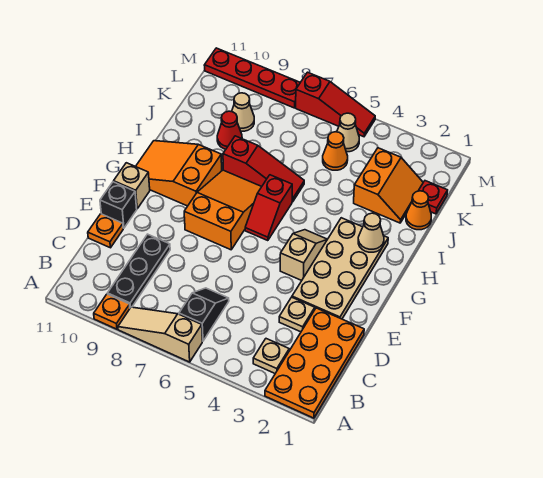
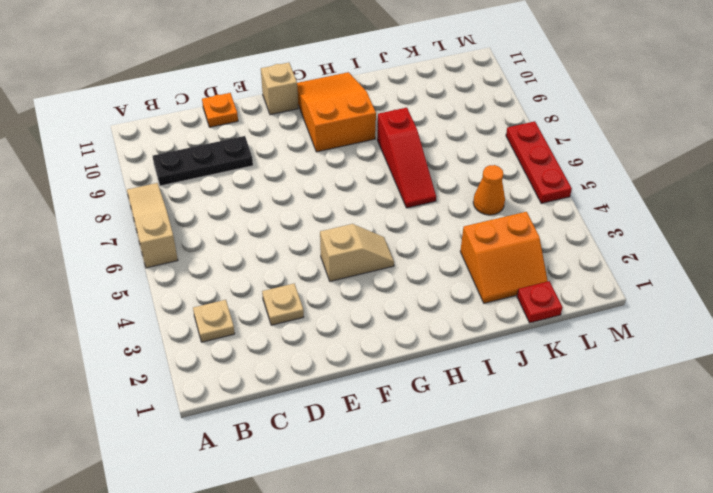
red plate M5:M7 level 1 -> red slope M5:M7 level 1 top 7
none -> orange plate A1:D2 level 1
none -> orange plate A9 level 1
none -> black slope B6:C6 level 1 top B

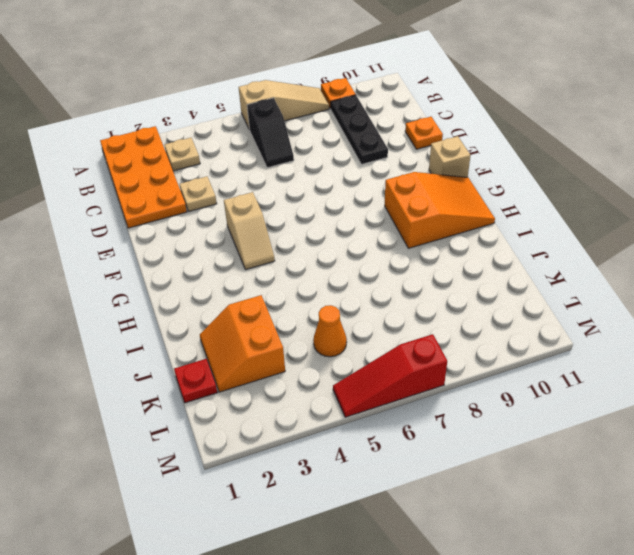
none -> tan plate E2:H3 level 1
none -> black brick E11 level 1
none -> orange slope F7:H8 level 1 top F

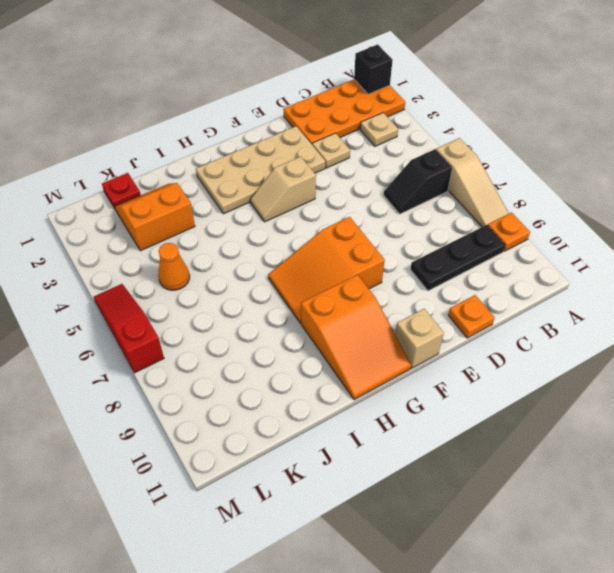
black brick A1 level 2 -> black brick E11 level 1
none -> red slope G6:H6 level 1 top H
none -> red slope I6:I8 level 1 top 8
none -> orange cone J1 level 1

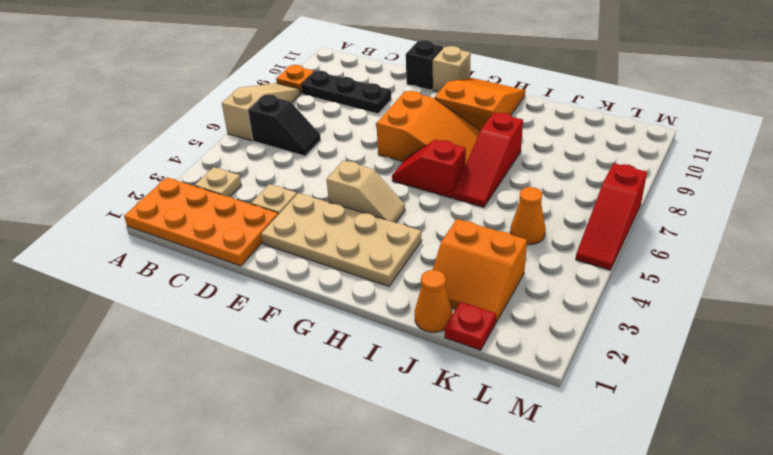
none -> orange plate D11 level 1
none -> red cone J9 level 1
none -> tan cone K9 level 1

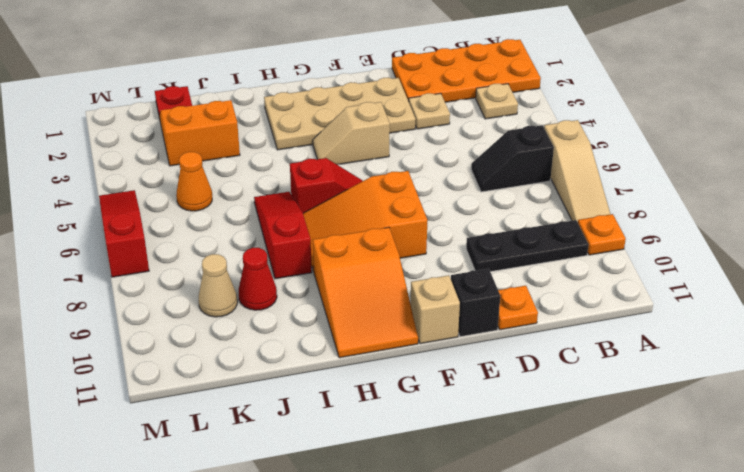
none -> orange cone J1 level 1
none -> tan cone L5 level 1
none -> red plate M8:M11 level 1

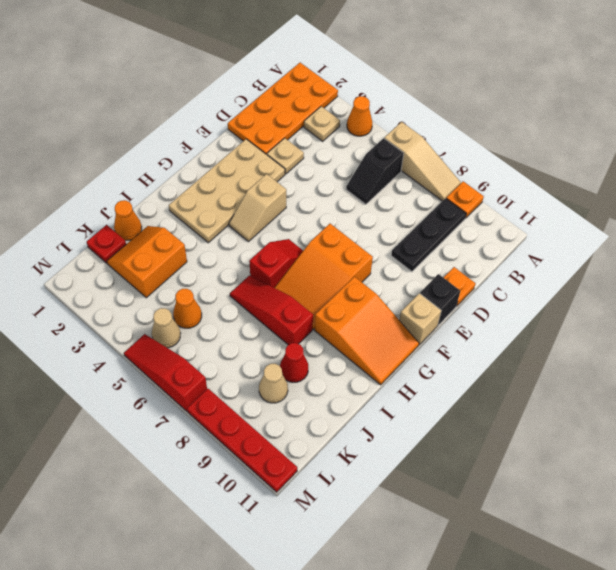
orange cone A4 level 1 -> none
none -> tan cone H2 level 2

